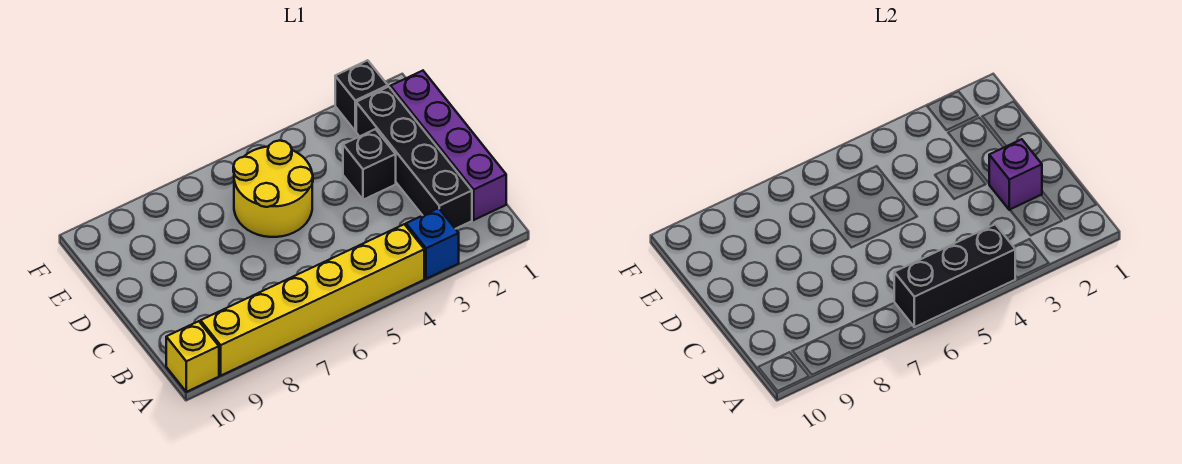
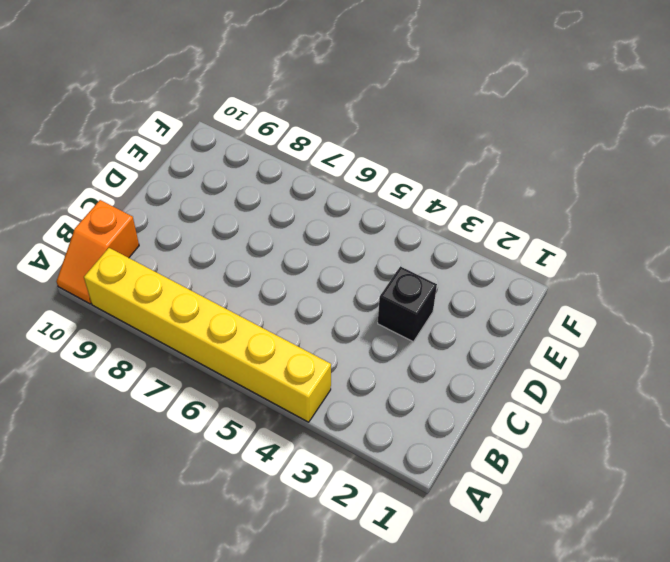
orange slope A10:B10 level 1 top B -> yellow brick A10 level 1
none -> blue brick A3 level 1
none -> purple brick B1:E1 level 1

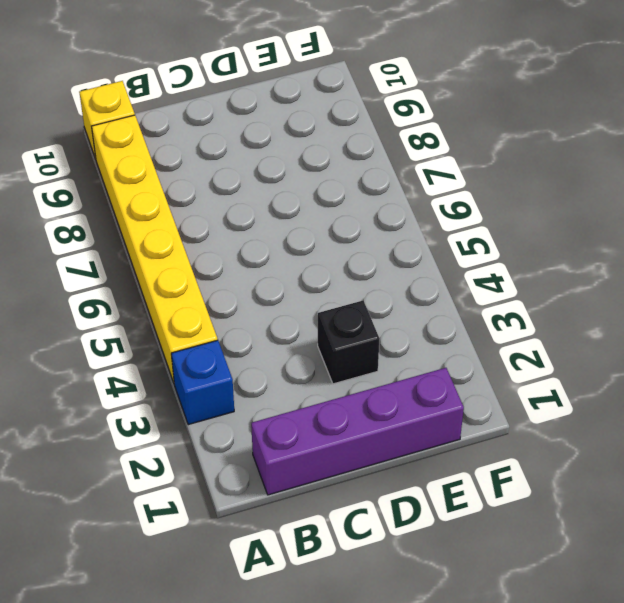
none -> black brick B2:E2 level 1
none -> yellow round brick D5:E6 level 1

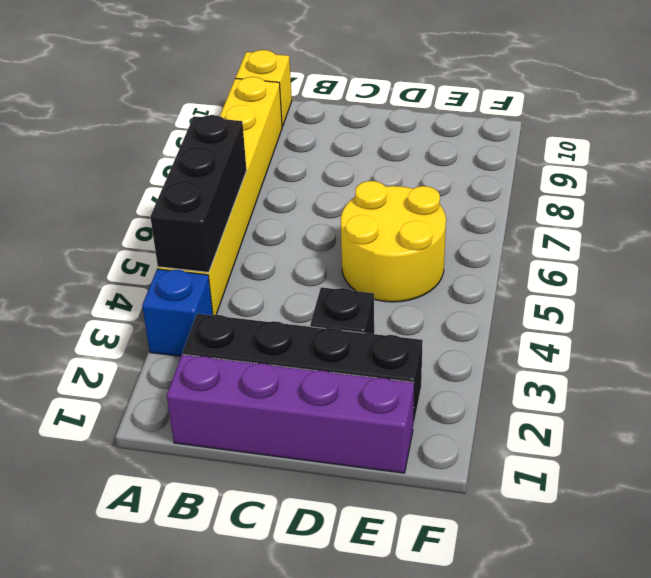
none -> black brick F2 level 1
none -> purple brick C2 level 2

